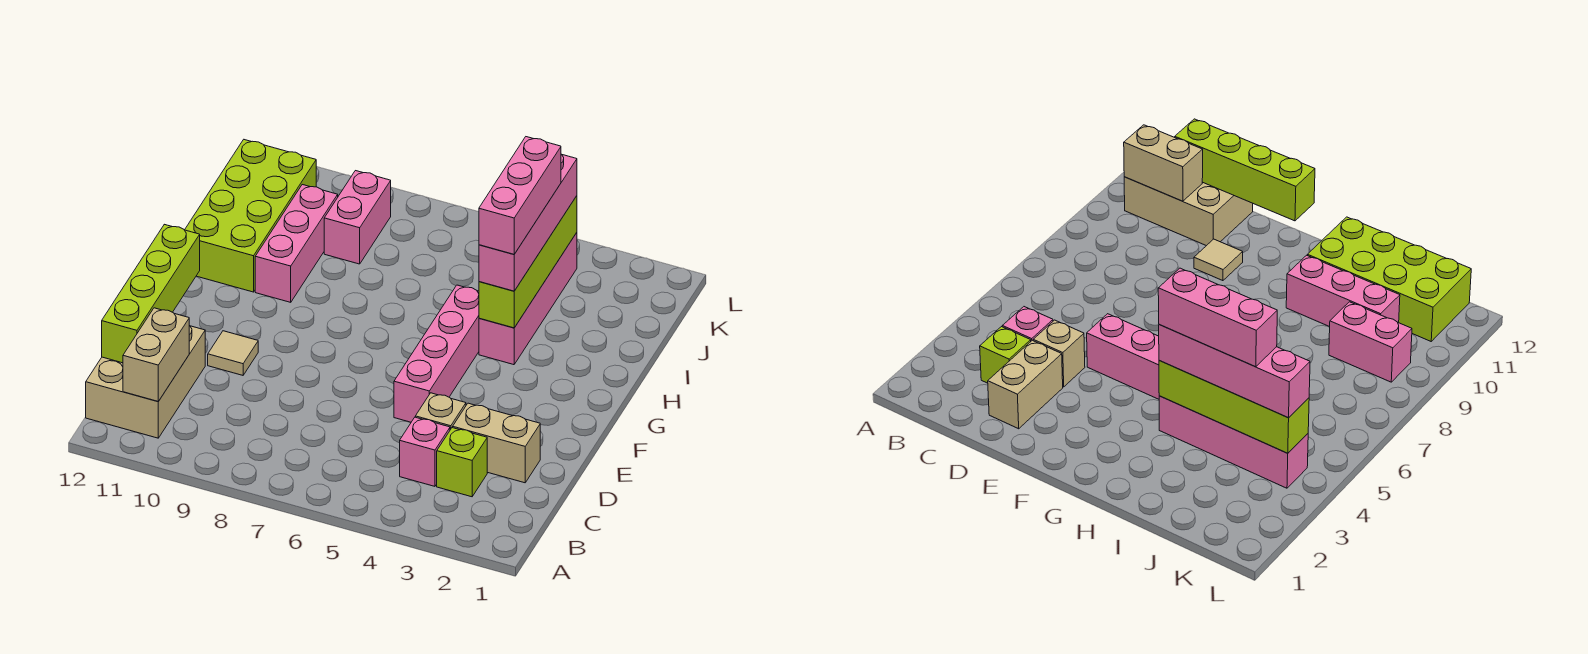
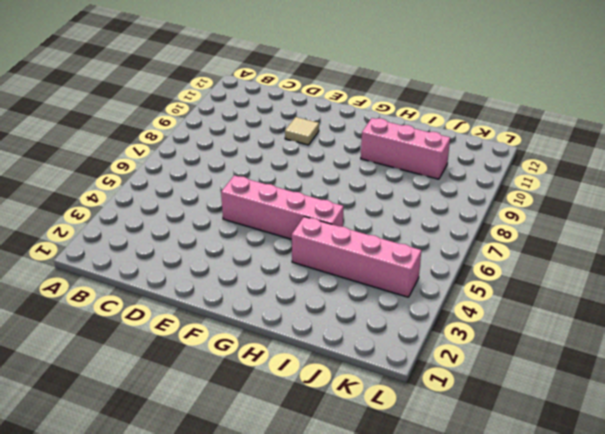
none -> tan brick B11:D12 level 1
none -> lime brick C3 level 1
none -> pink brick C4 level 1

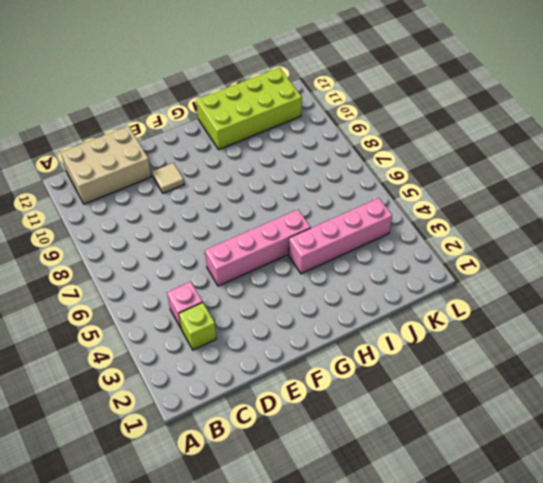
none -> tan brick D2:D3 level 1
none -> tan brick D4 level 1
none -> pink brick H10:J10 level 1

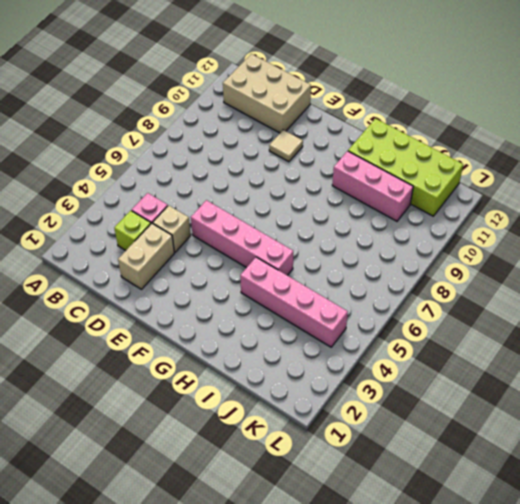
none -> pink brick J9:K9 level 1
none -> tan brick B11:C11 level 2
none -> lime brick C12:F12 level 2

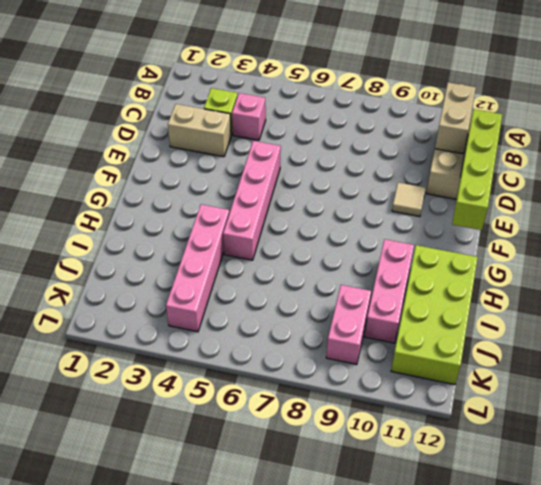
none -> tan brick D4 level 1
none -> lime brick H4:K4 level 2
none -> pink brick H4:K4 level 3

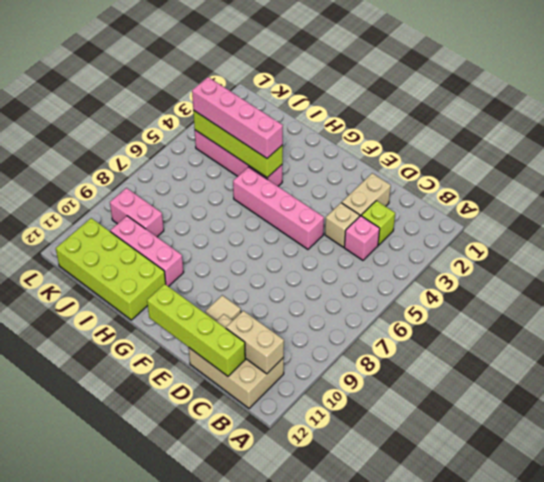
none -> pink brick H4:J4 level 4

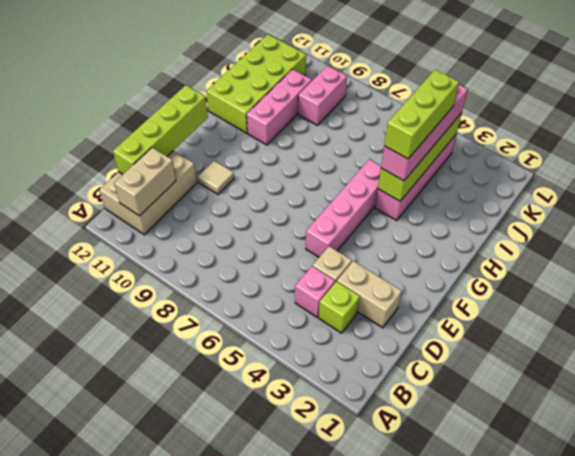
lime brick H4:J4 level 4 -> pink brick H4:J4 level 4

